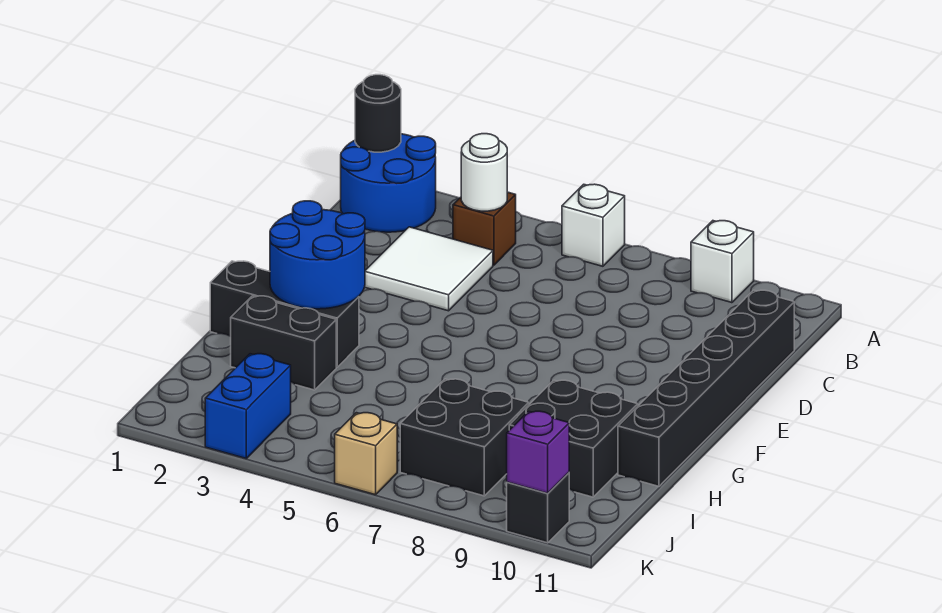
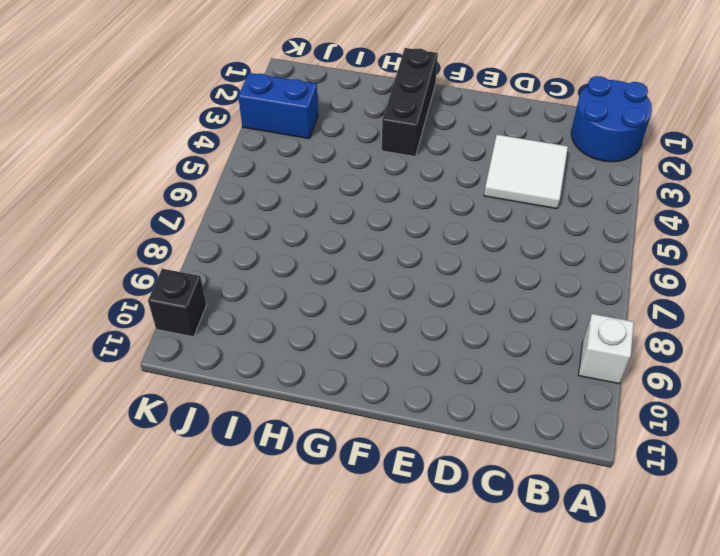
none -> white brick A6 level 1
none -> brown brick B4 level 1
none -> black brick C11:H11 level 1

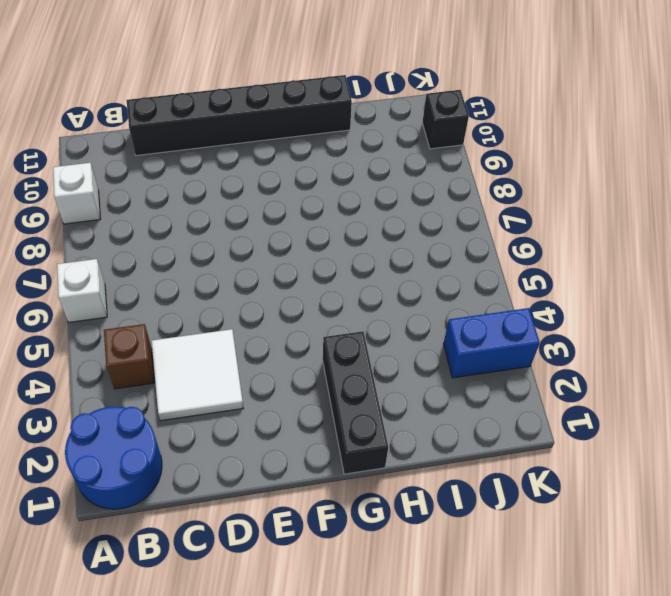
none -> black brick H2:H3 level 1
none -> black brick H9:I10 level 1
none -> black brick I7:J8 level 1

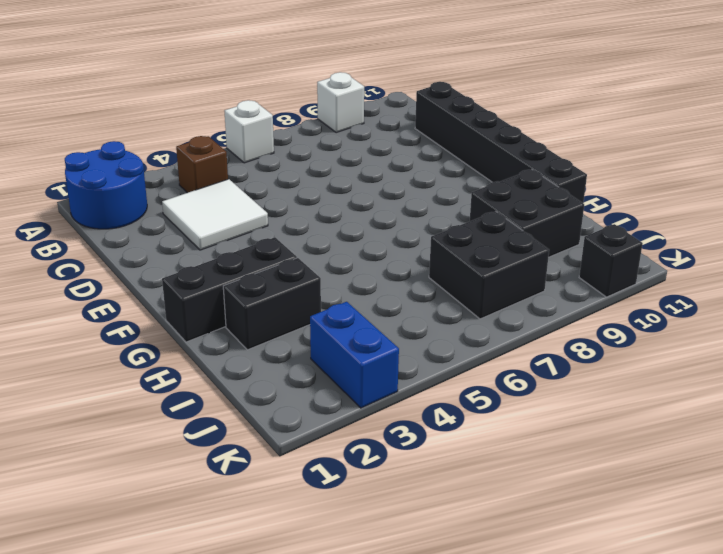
none -> tan brick K6 level 1
none -> black round brick A1 level 2
none -> white round brick B4 level 2

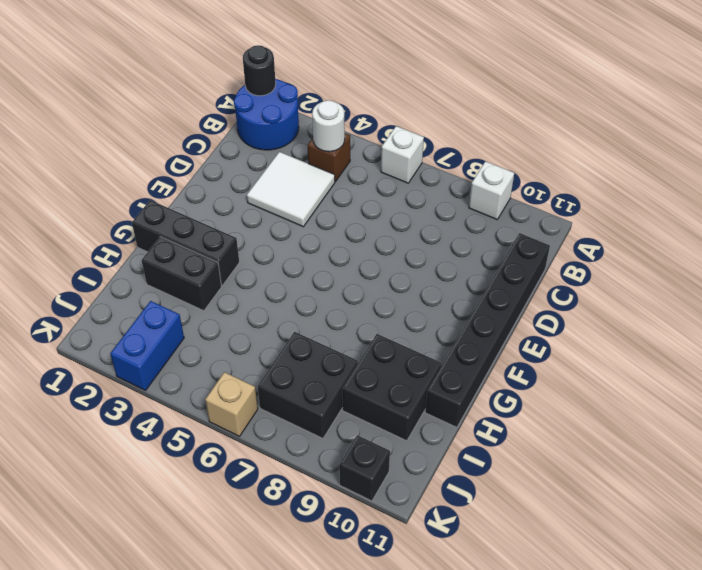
none -> blue round brick F2:G3 level 2
none -> purple brick K10 level 2

